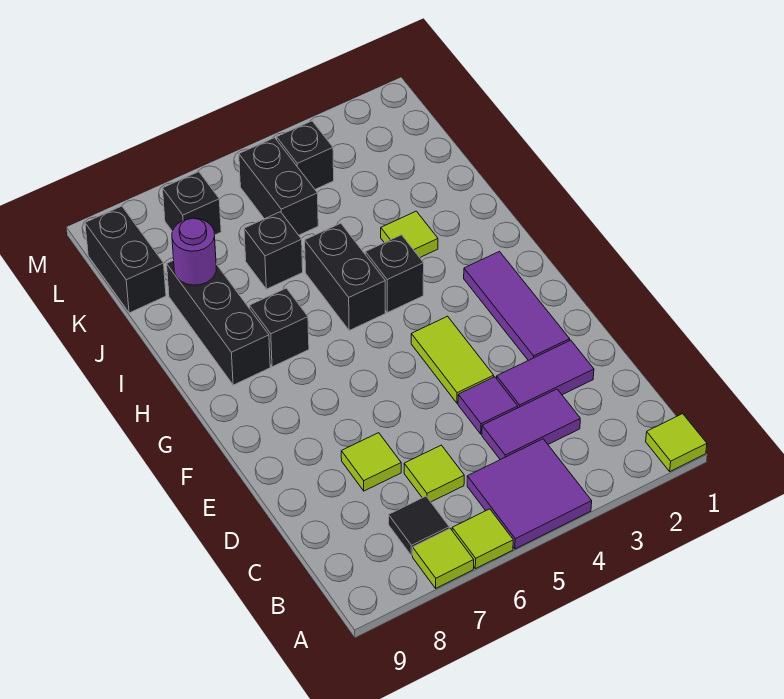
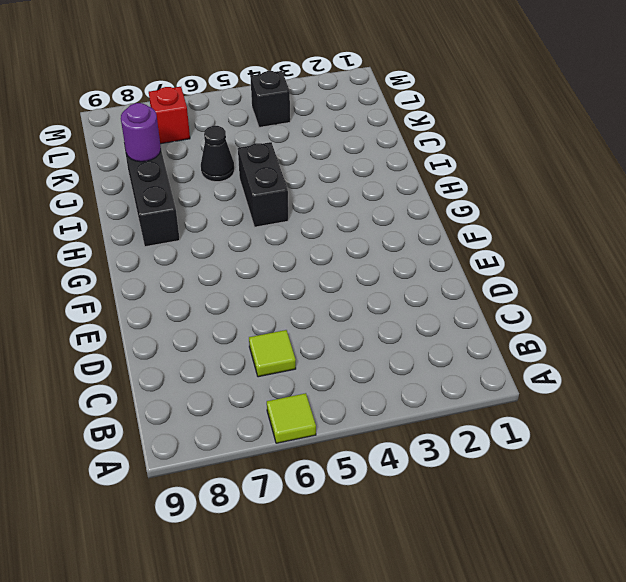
black cone J6 level 1 -> black brick J6 level 1
red brick L7 level 1 -> black brick L7 level 1
none -> lime tile A1 level 1
none -> purple tile A4:B5 level 1
none -> lime tile A7 level 1

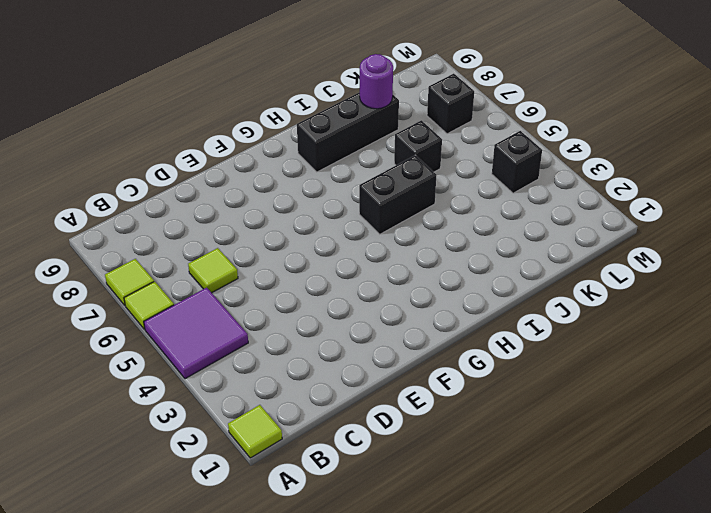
none -> black tile B7 level 1
none -> purple tile C3:C4 level 1
none -> purple tile D2:D3 level 1

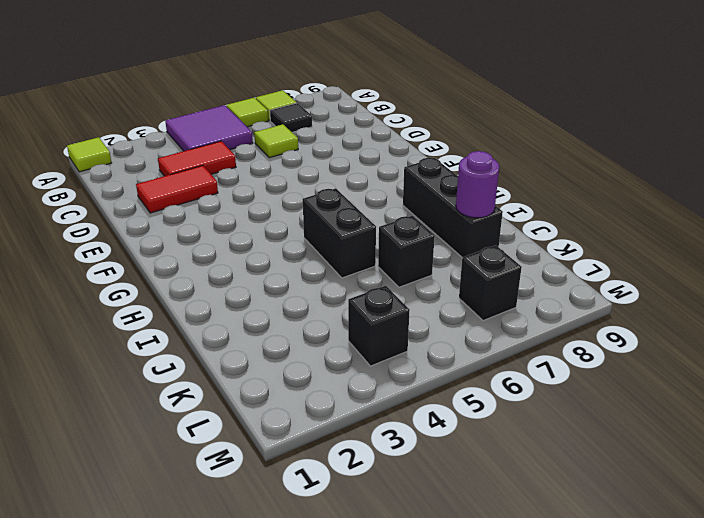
red tile C3:C4 level 1 -> purple tile C3:C4 level 1
red tile D2:D3 level 1 -> purple tile D2:D3 level 1
none -> purple tile D4 level 1
none -> lime tile D7 level 1
none -> purple tile E2:G2 level 1

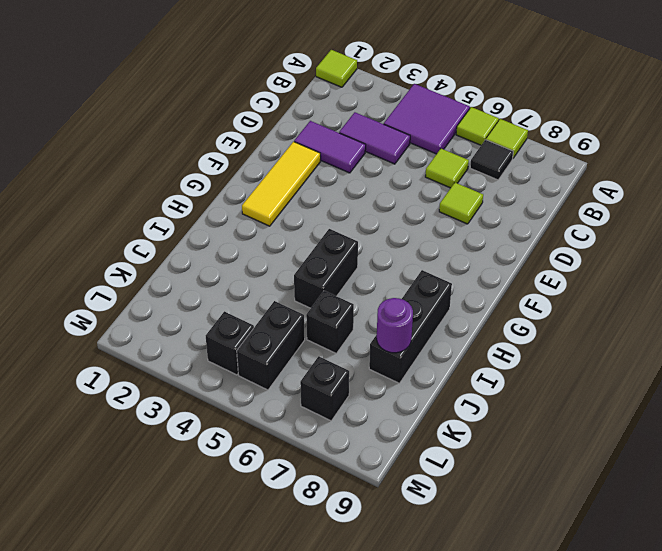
yellow tile E2:G2 level 1 -> purple tile E2:G2 level 1
none -> purple tile D4 level 1
none -> lime tile E4:F4 level 1
none -> black brick H4 level 1

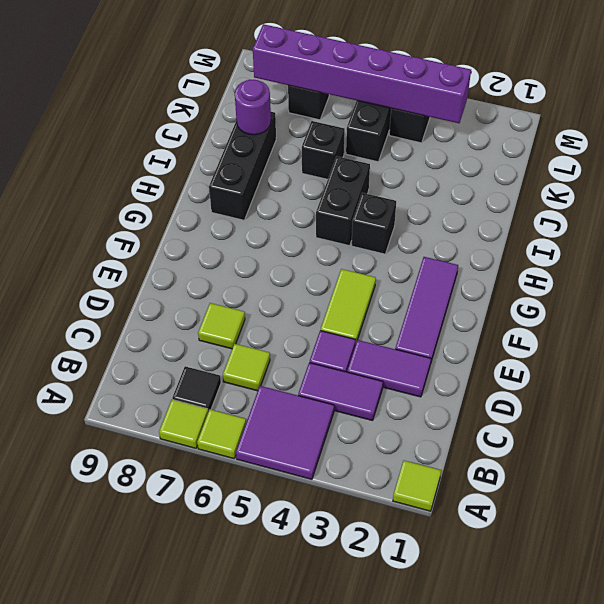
purple brick L3:L8 level 2 -> none
none -> black brick H7 level 1
none -> lime tile I3 level 1
none -> black brick K9:L9 level 1

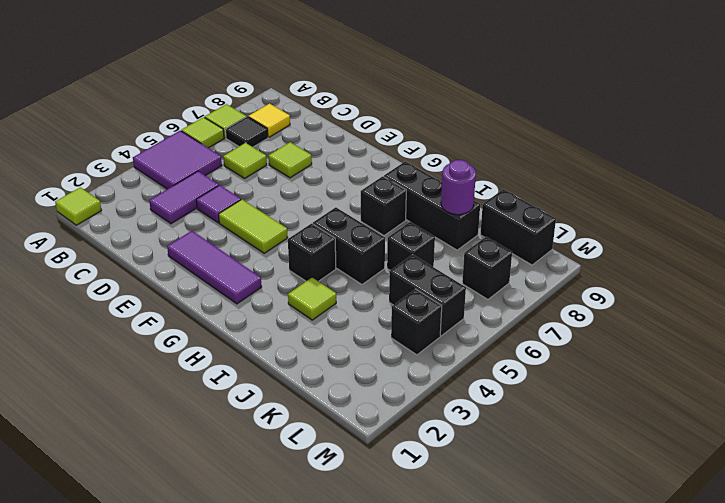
yellow tile B8 level 1 -> none
none -> purple tile D2:D3 level 1

